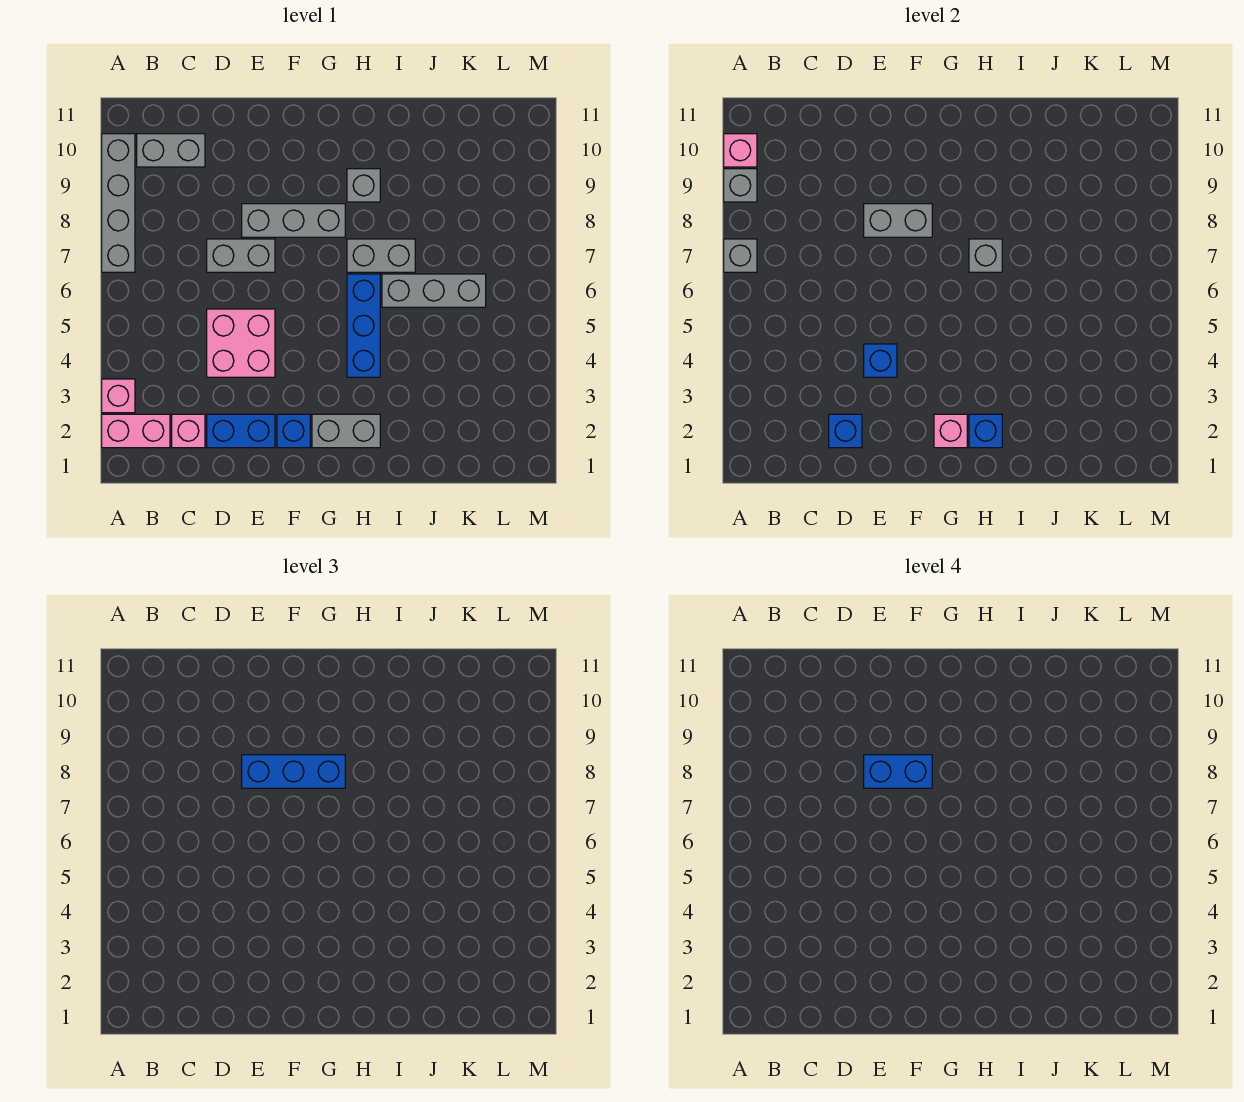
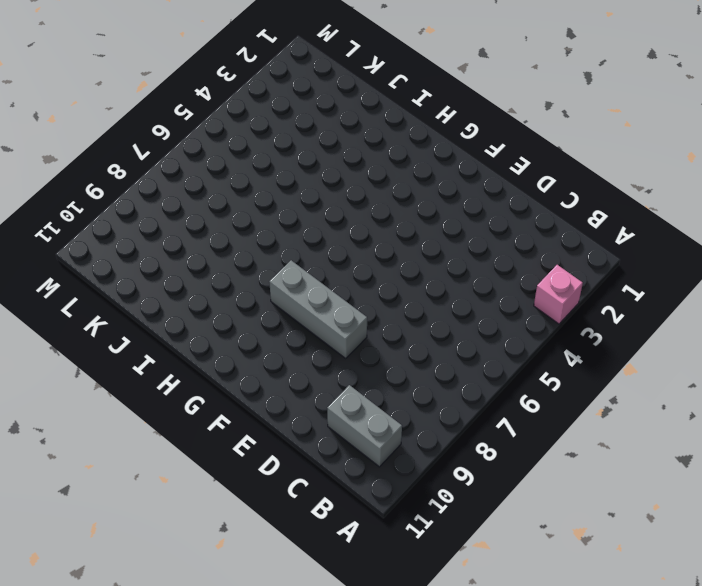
none -> pink brick A2:B2 level 1
none -> grey brick A7:A10 level 1
none -> pink brick C2 level 1

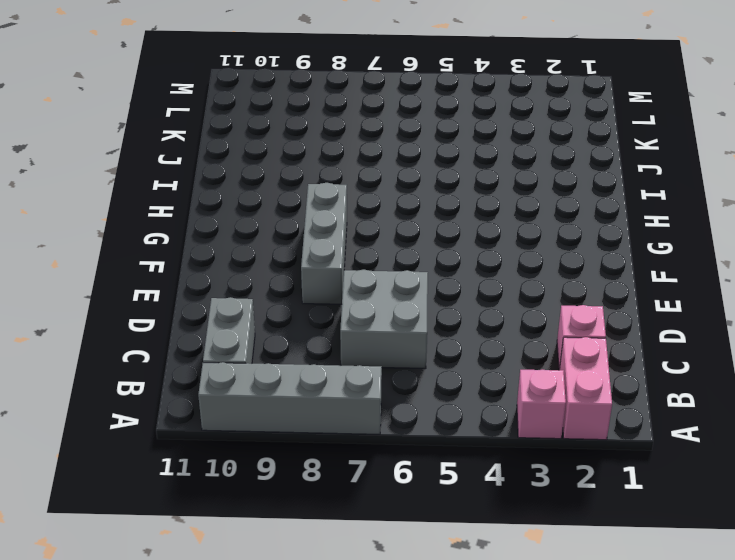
grey brick C6:D7 level 1 -> grey brick D7:E7 level 1
none -> blue brick D2:E2 level 1
none -> pink brick D4:E5 level 1
none -> blue brick F2 level 1

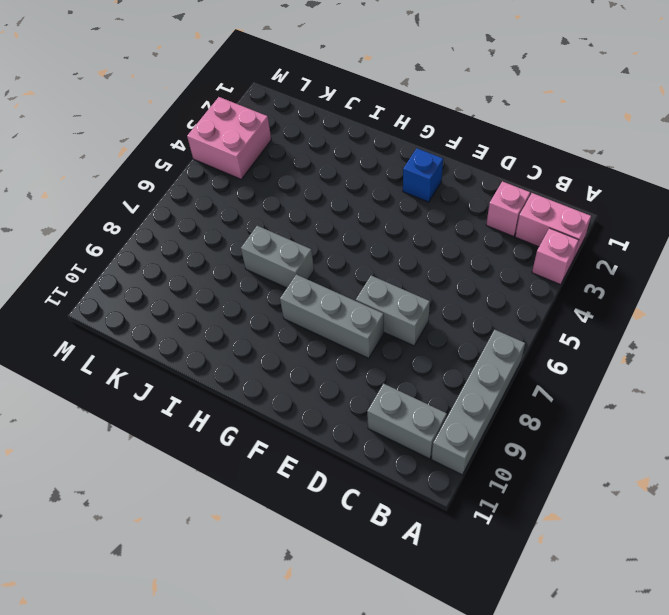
pink brick L3:M4 level 1 -> pink brick D4:E5 level 1
none -> blue brick D2:E2 level 1
none -> grey brick G2:H2 level 1
none -> blue brick H4:H6 level 1

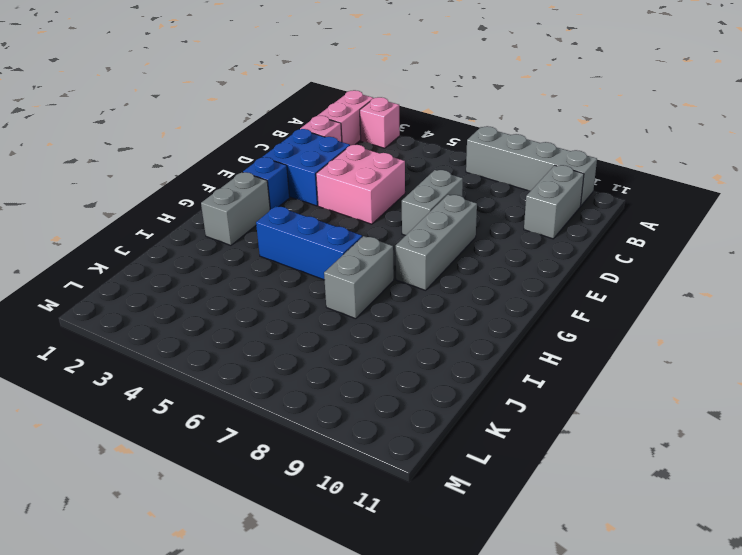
blue brick D2:E3 level 1 -> blue brick D2:E2 level 1
none -> grey brick H9 level 1
none -> grey brick I6:K6 level 1
none -> grey brick A7 level 2

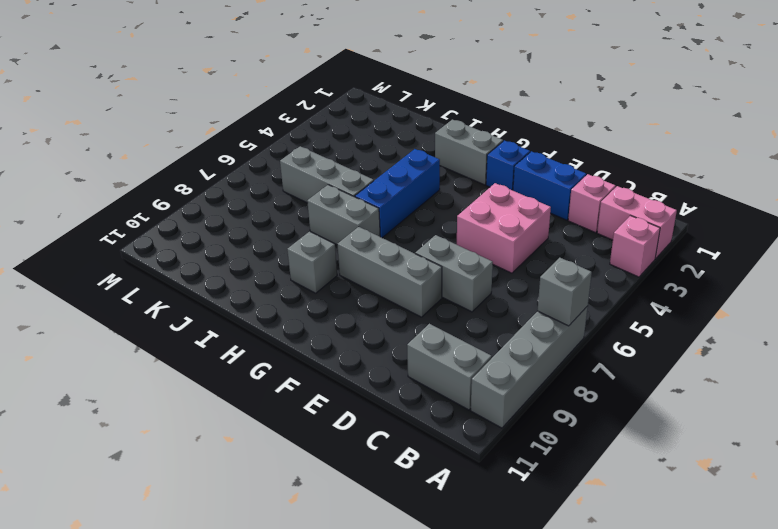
none -> grey brick A9 level 2
none -> pink brick A10 level 2
none -> blue brick D2 level 2

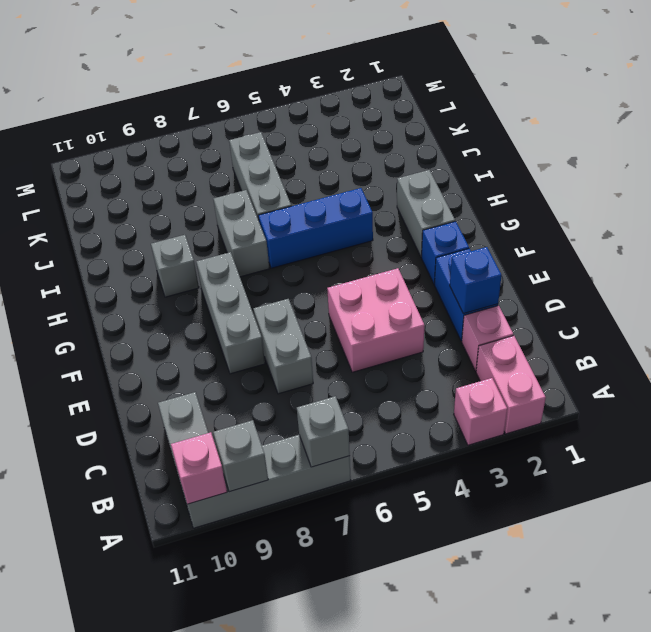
none -> blue brick E4 level 2
none -> grey brick E8:F8 level 2
none -> pink brick G2 level 2

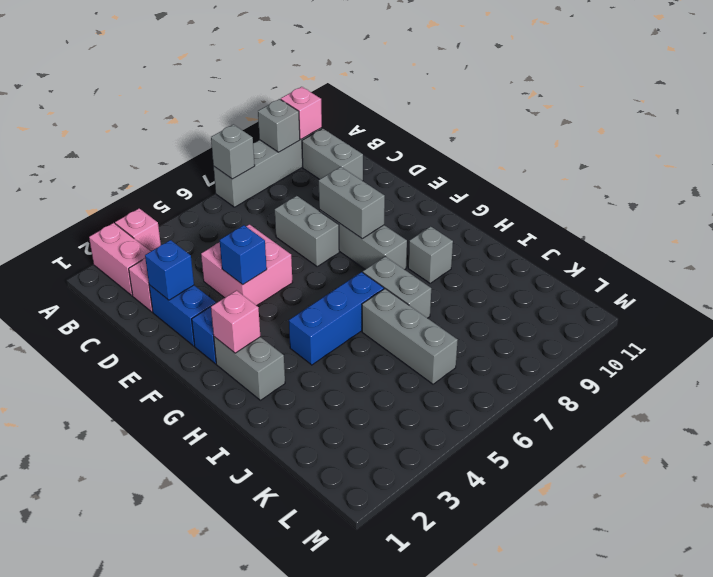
none -> blue brick H2 level 2
none -> grey brick H7 level 2
none -> blue brick E8:G8 level 3

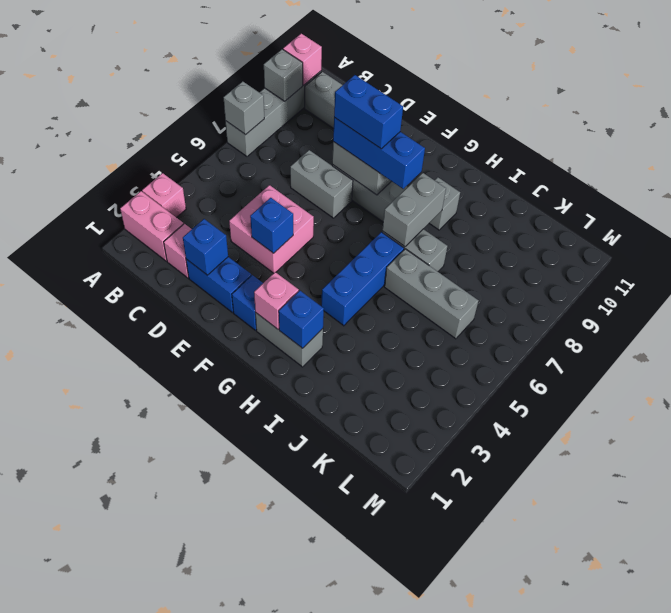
grey brick H7:H8 level 2 -> grey brick H7 level 2

